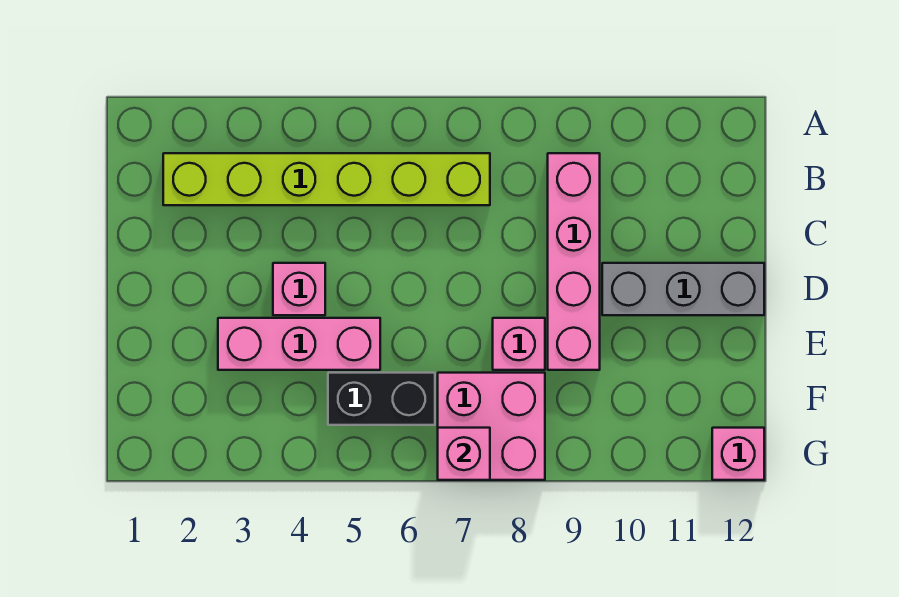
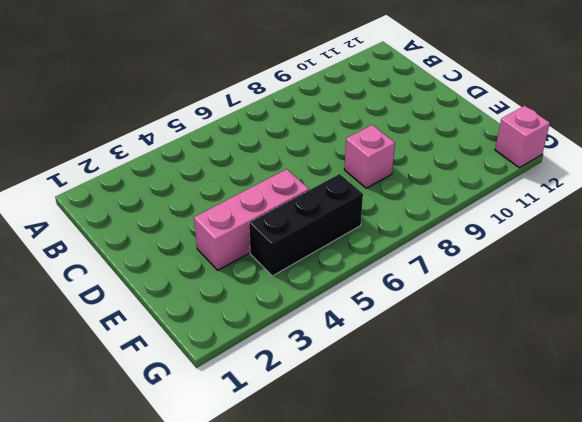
black brick F4:F6 level 1 -> black brick F5:F6 level 1
none -> lime brick B2:B7 level 1
none -> pink brick B9:E9 level 1

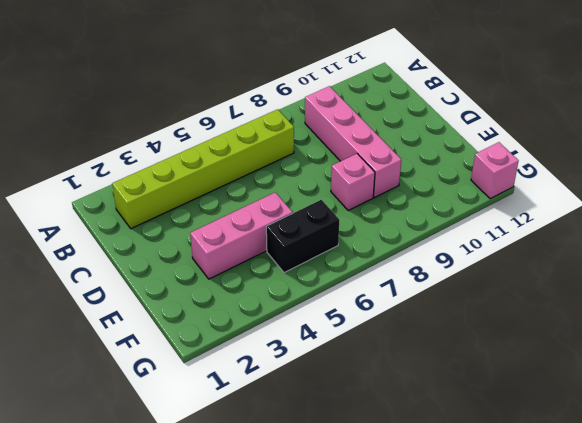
none -> pink brick D4 level 1
none -> grey brick D10:D12 level 1

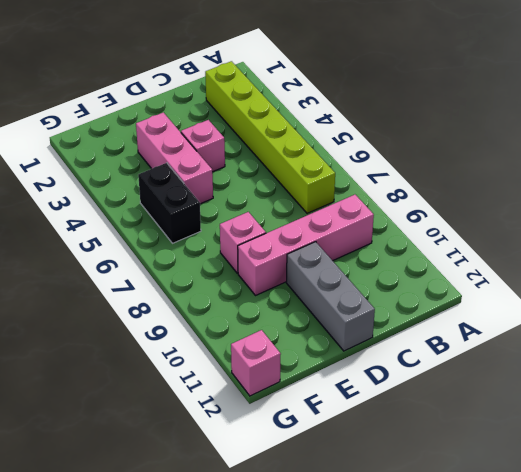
none -> pink brick F7:G8 level 1
none -> pink brick G7 level 2

